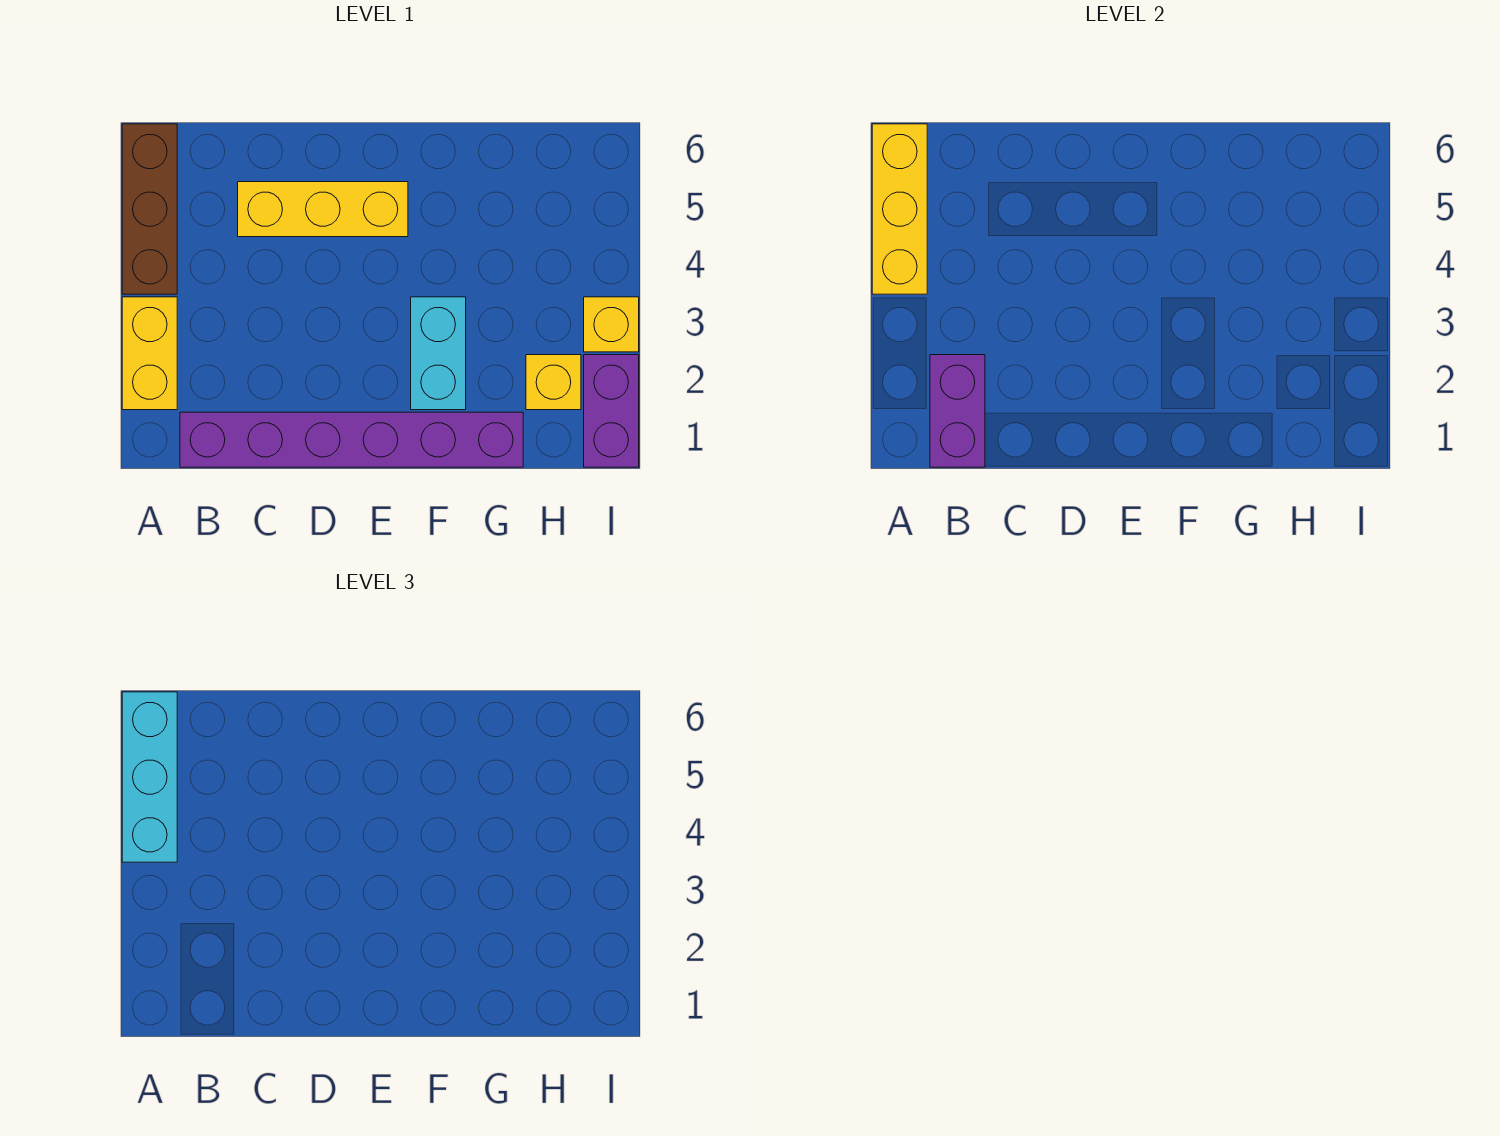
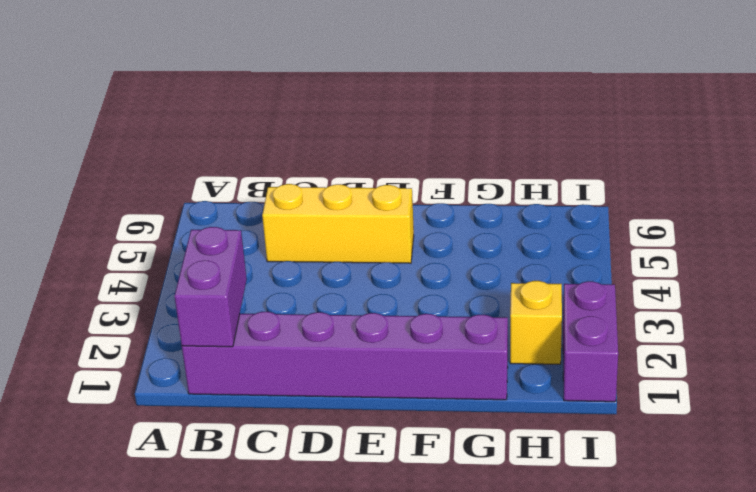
none -> yellow brick A2:A3 level 1
none -> brown brick A4:A6 level 1

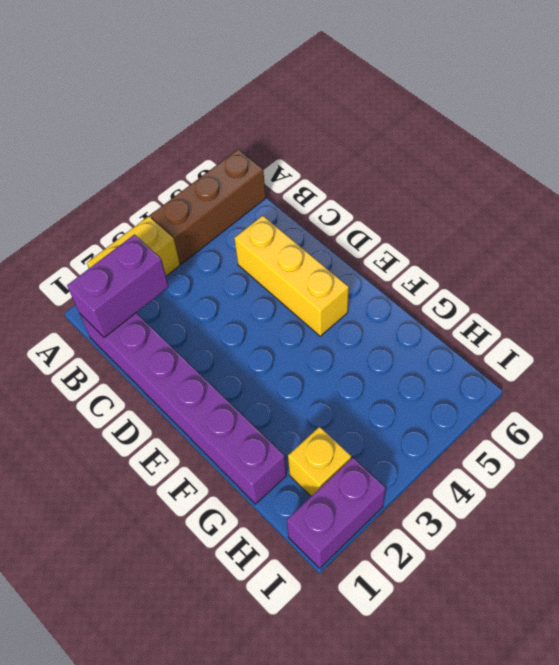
none -> cyan brick F2:F3 level 1
none -> yellow brick I3 level 1

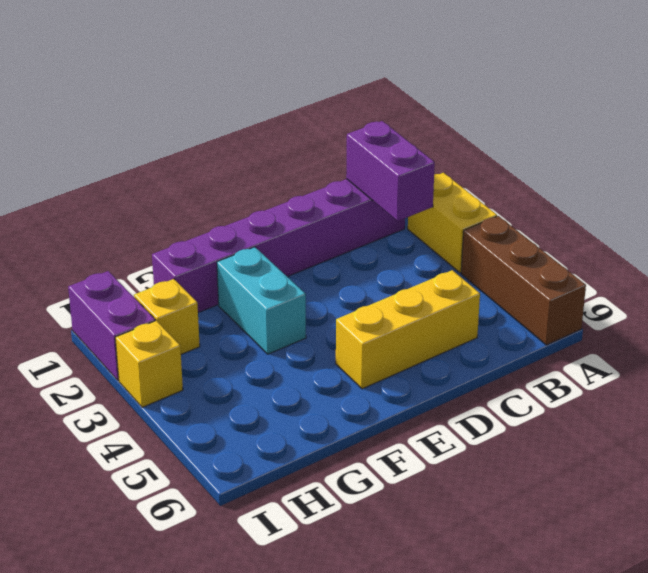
none -> yellow brick A4:A6 level 2
none -> cyan brick A4:A6 level 3

